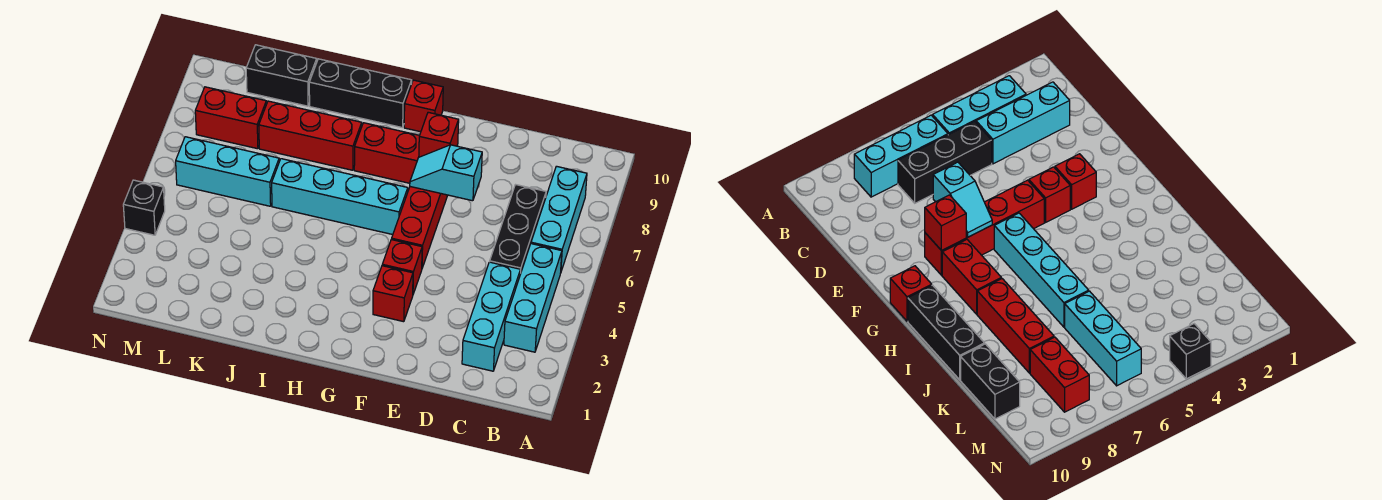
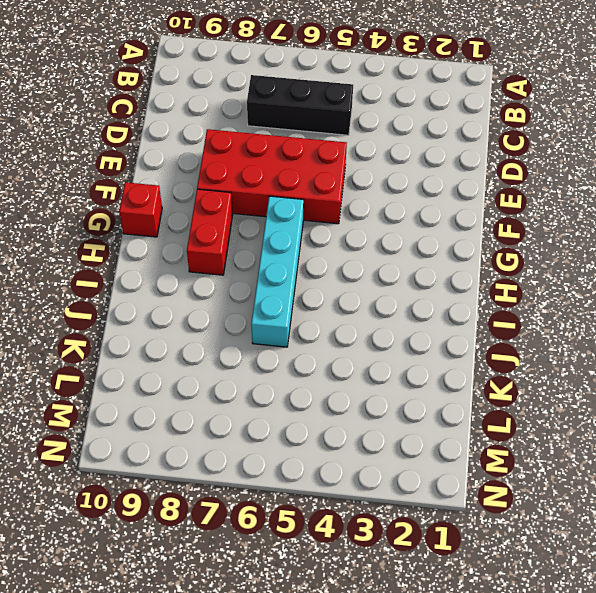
red brick E5:F8 level 1 -> red brick F5:F8 level 1
none -> cyan brick B3:B5 level 1
none -> cyan brick B6:B8 level 1
none -> cyan brick C2:C4 level 1

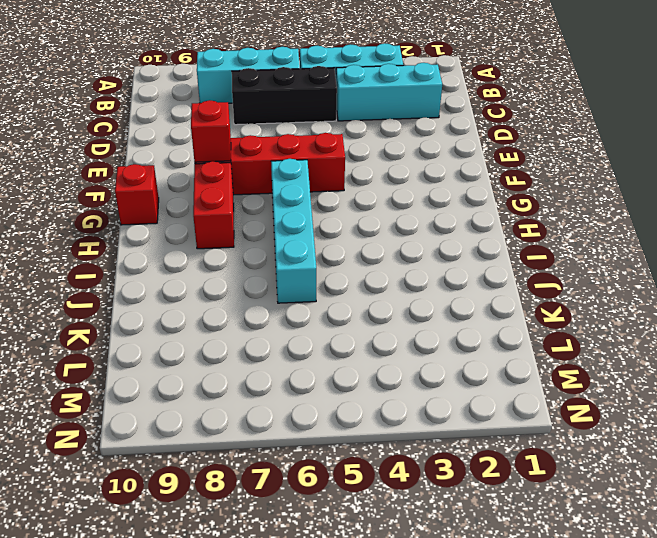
none -> red brick F3 level 1
none -> red brick F4 level 1
none -> black brick H10:J10 level 1

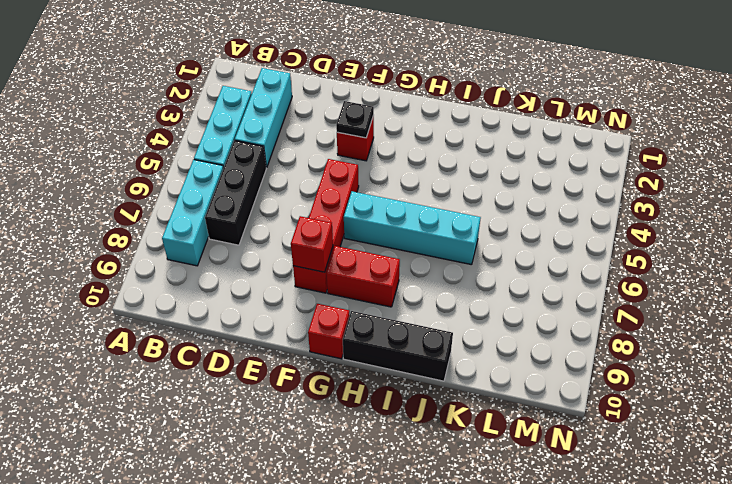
black plate F3 level 2 -> none
none -> red brick F4 level 1
none -> red brick I8:K8 level 1
none -> cyan brick K6:M6 level 1

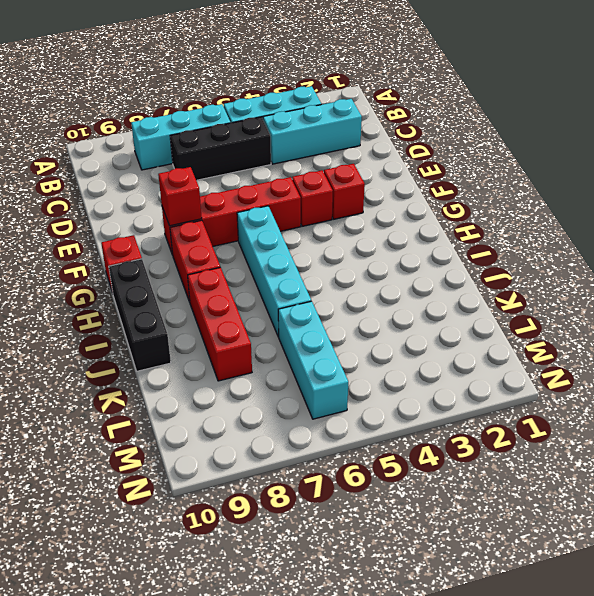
none -> black brick K10:L10 level 1
none -> red brick L8:M8 level 1
none -> black brick N4 level 1

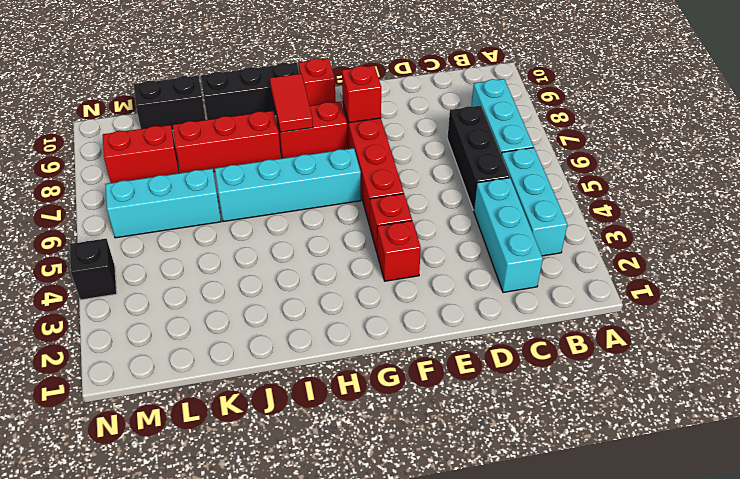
red tile H8:H9 level 2 -> none
none -> cyan slope E7:F7 level 2 top E

